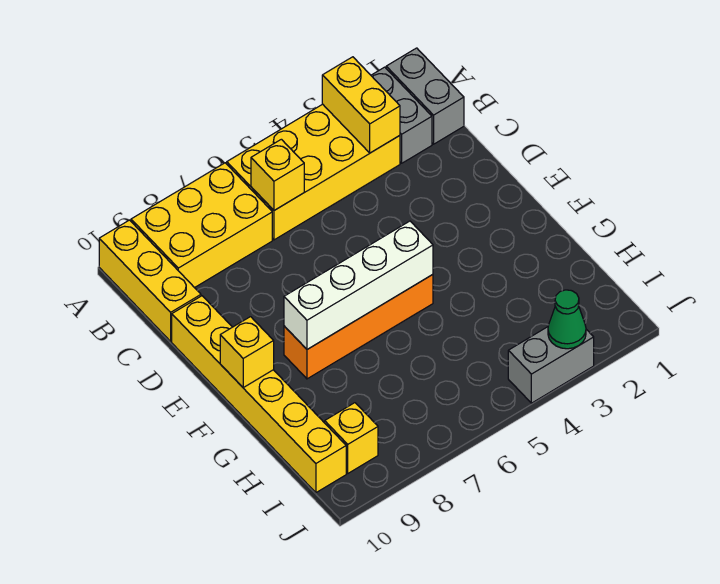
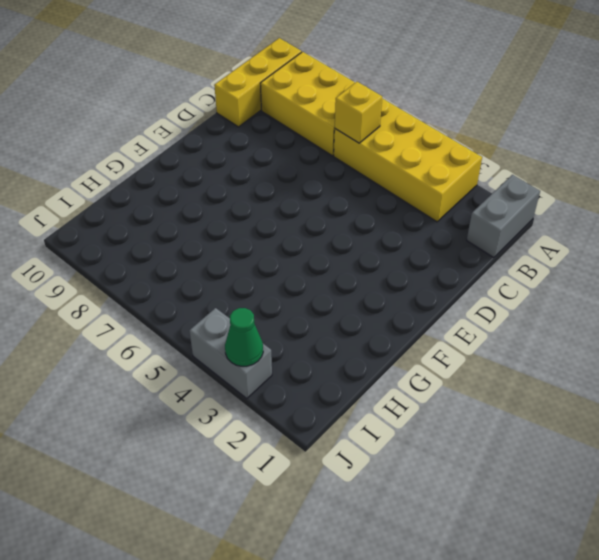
none -> grey brick A2:B2 level 1
none -> yellow brick D10:I10 level 1
none -> orange brick F5:F8 level 1

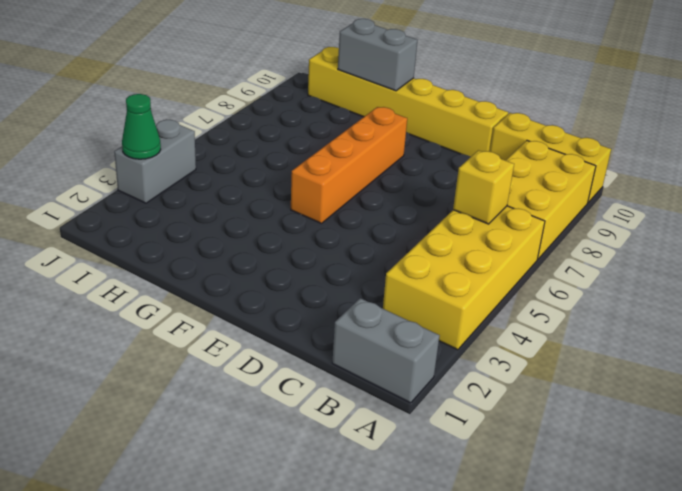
grey brick G10:H10 level 2 -> grey brick A2:B2 level 1
none -> yellow brick I9 level 1
none -> yellow brick A3:B3 level 2
none -> white brick F5:F8 level 2

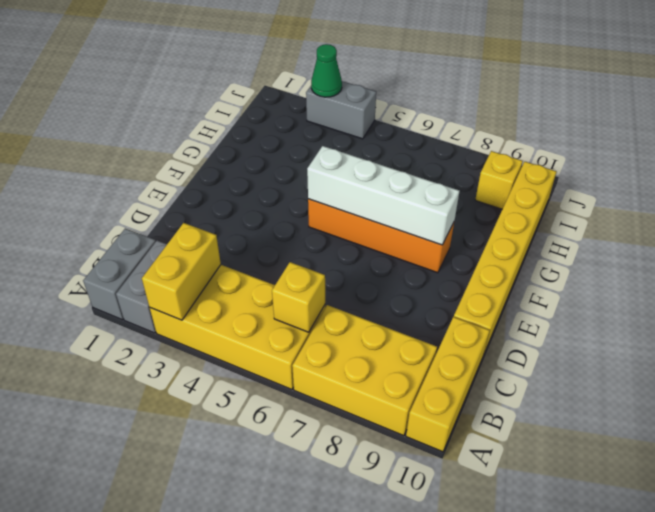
none -> yellow brick F10 level 2

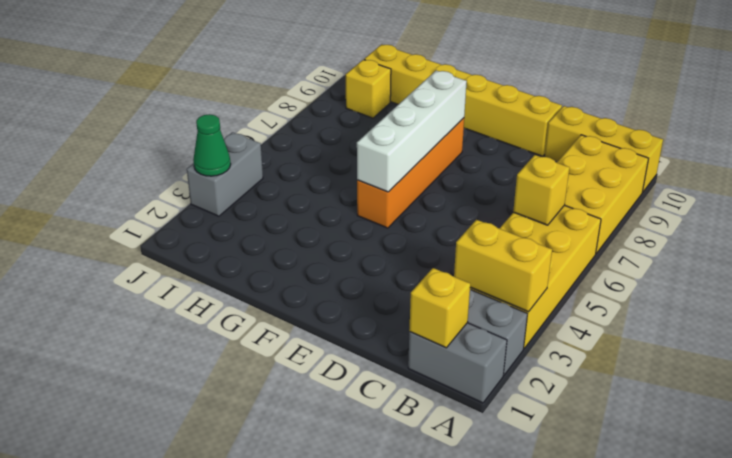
yellow brick B1 level 2 -> yellow brick F10 level 2

